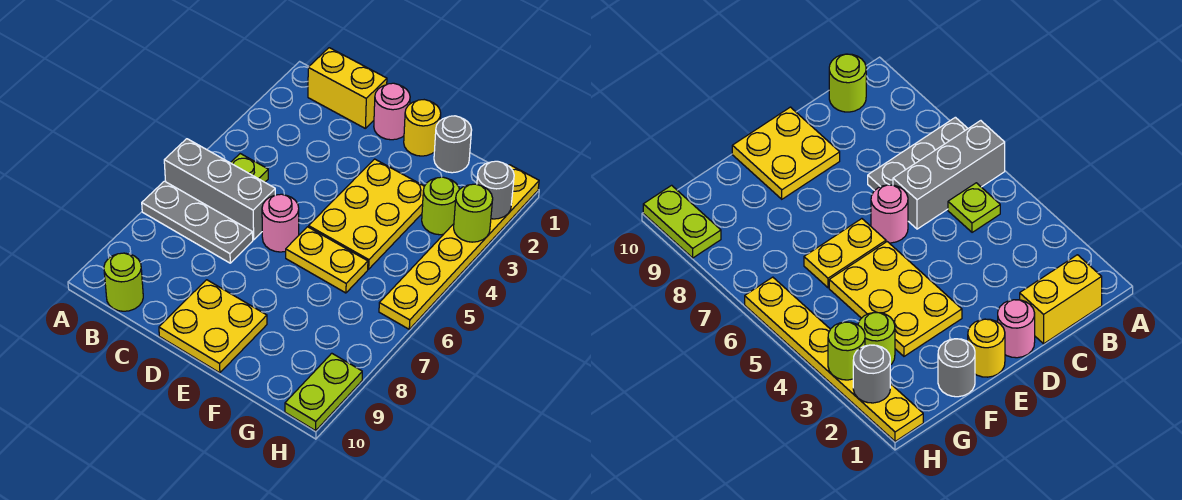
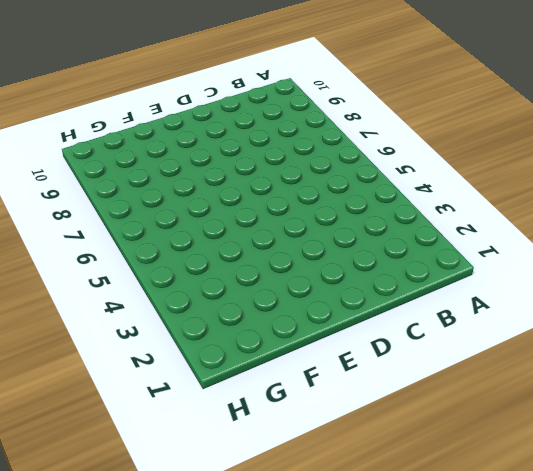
none -> grey brick A6:C6 level 1
none -> grey plate A7:C7 level 1
none -> yellow brick B1:C1 level 1

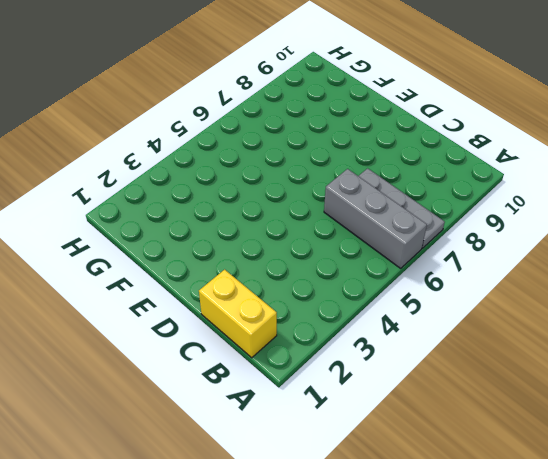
none -> lime plate B5 level 1
none -> lime round brick B10 level 1
none -> pink round brick D1 level 1

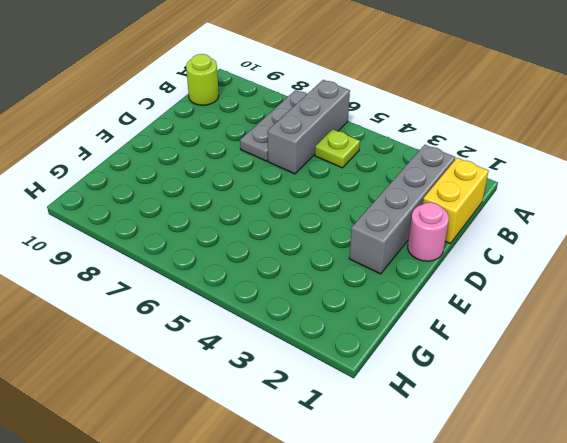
grey brick B2:E2 level 1 -> none
none -> pink round brick D6 level 1
none -> yellow plate D9:E10 level 1
none -> yellow round brick E1 level 1

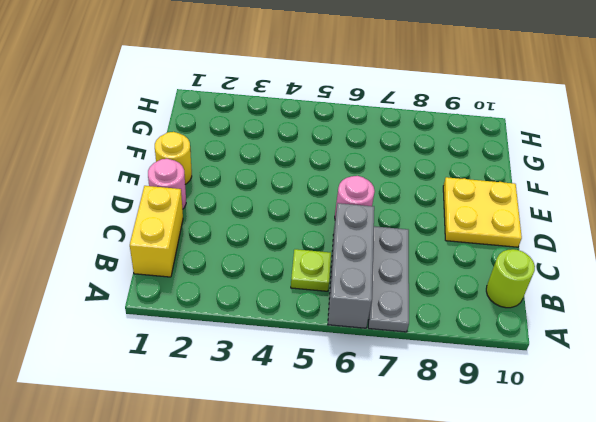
none -> yellow plate E3:F5 level 1
none -> yellow plate E6:F6 level 1
none -> grey round brick F1 level 1

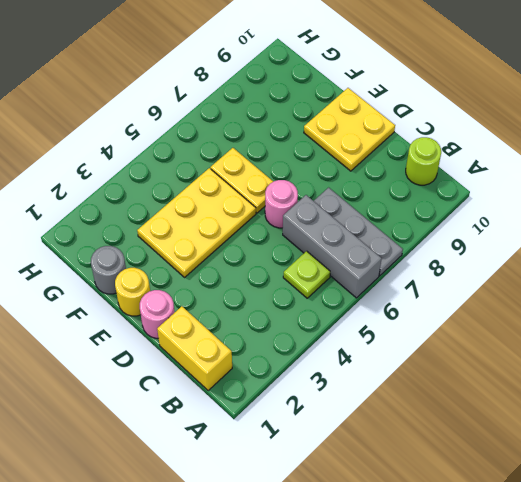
none -> lime round brick G3 level 1
none -> yellow plate H1:H6 level 1
none -> lime plate H9:H10 level 1

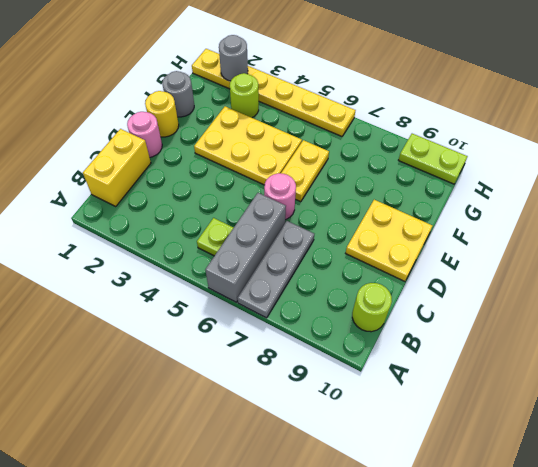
none -> lime round brick H3 level 2

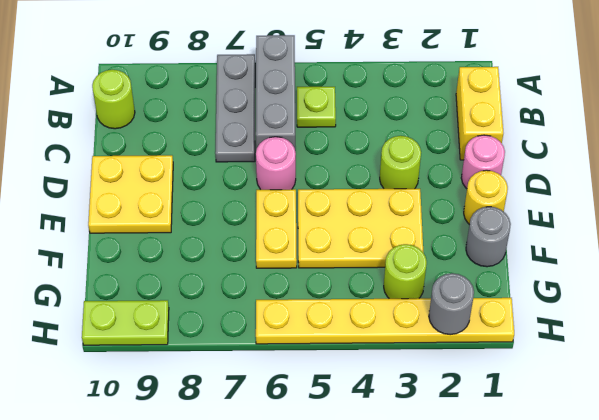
lime round brick D3 level 1 -> lime round brick H3 level 2

